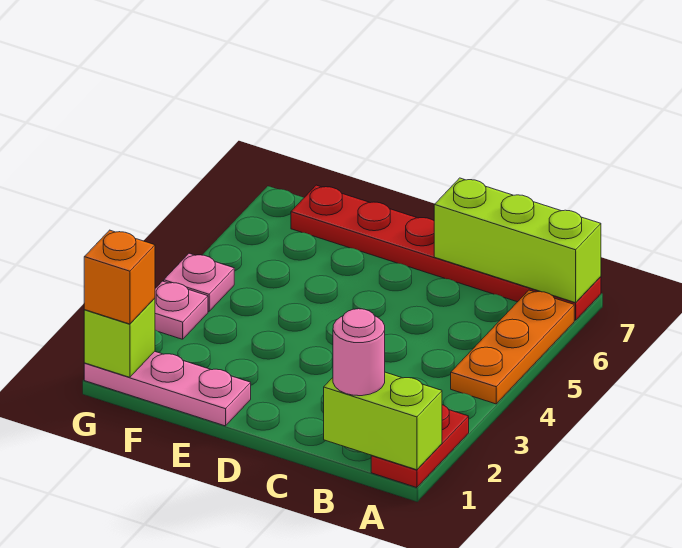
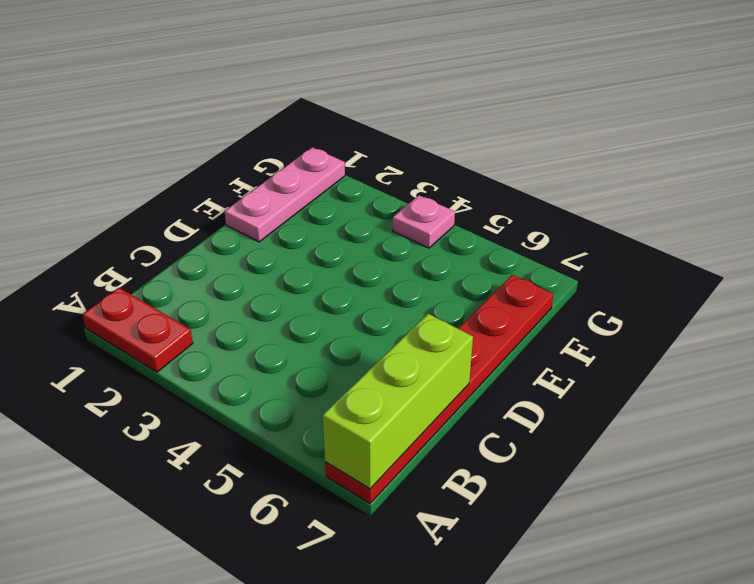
none -> orange plate A4:A6 level 1
none -> pink plate G3 level 1

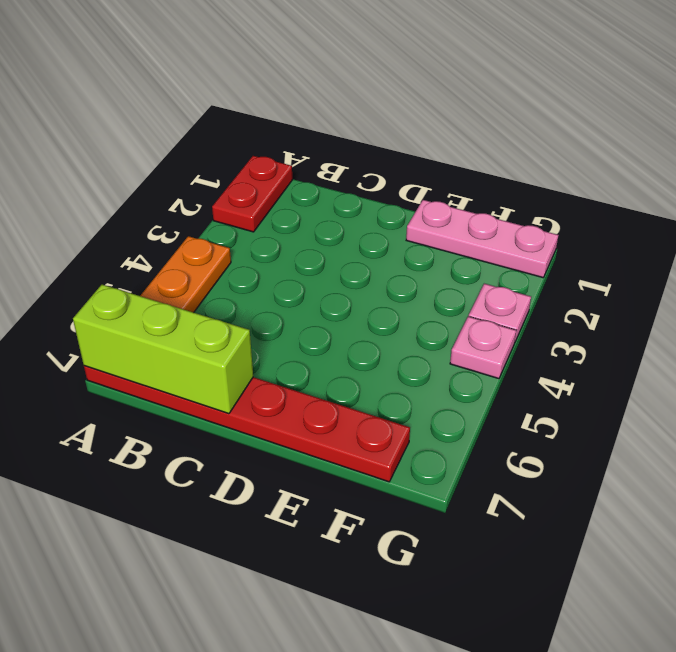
none -> lime brick A1:B1 level 2
none -> lime brick G1 level 2

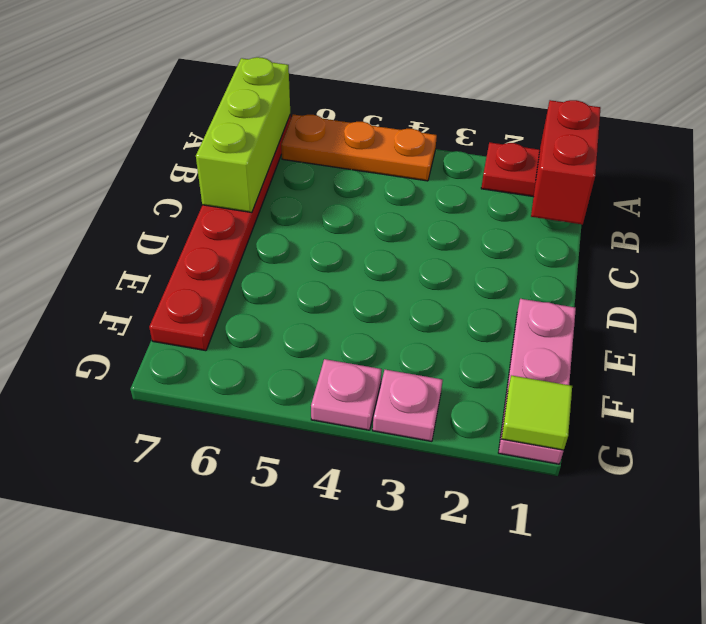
red brick A1:B1 level 2 -> lime brick A1:B1 level 2
lime tile G1 level 2 -> lime brick G1 level 2
none -> pink round brick B1 level 3
none -> orange brick G1 level 3

